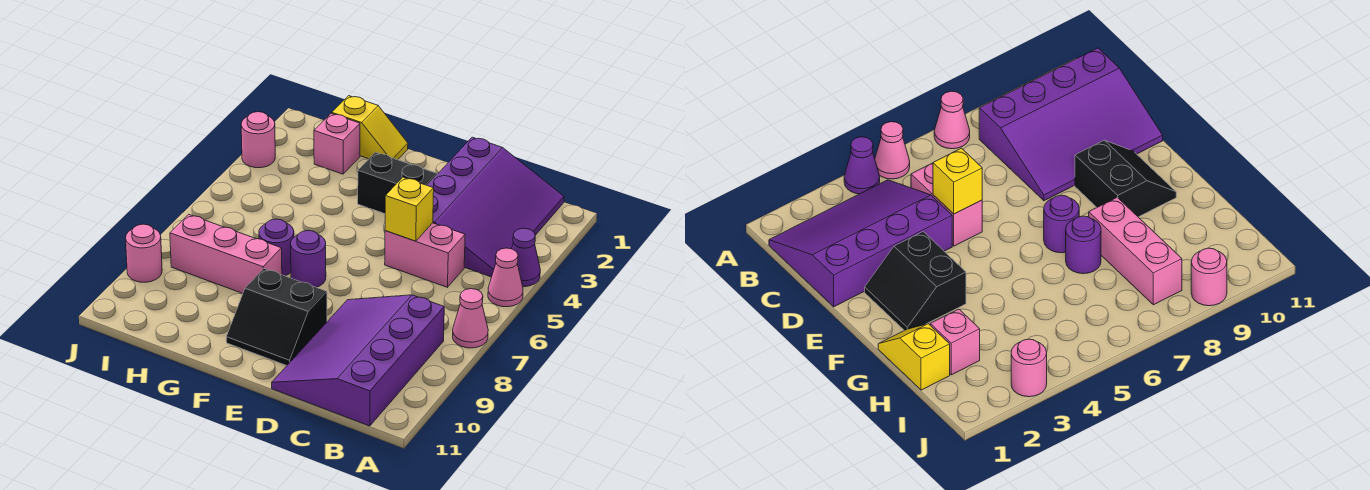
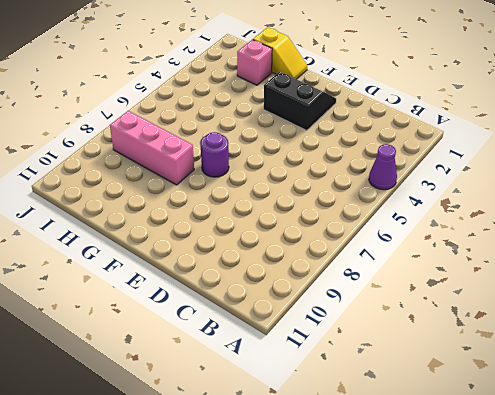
none -> pink cone A5 level 1
none -> pink cone A7 level 1
none -> purple slope B1:D4 level 1 top D

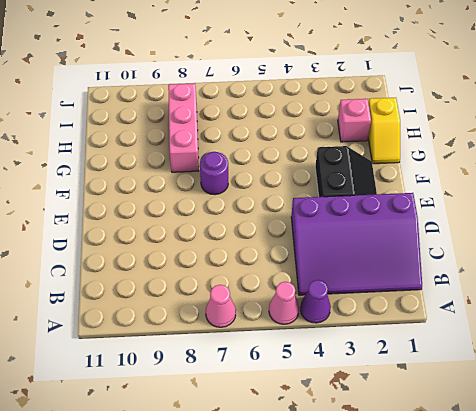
none -> purple slope B8:D11 level 1 top B
none -> pink brick C5:D5 level 1
none -> black slope E9:F10 level 1 top 9

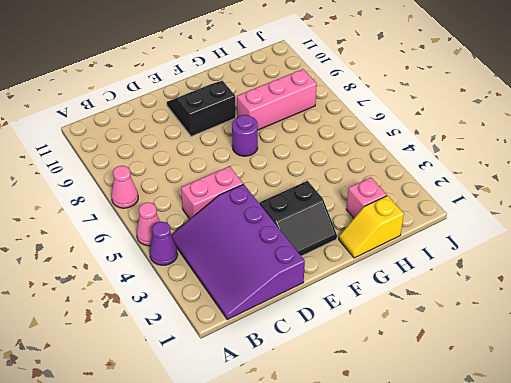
none -> purple slope B8:D11 level 1 top B
none -> purple round brick G7 level 1
none -> pink round brick J3 level 1

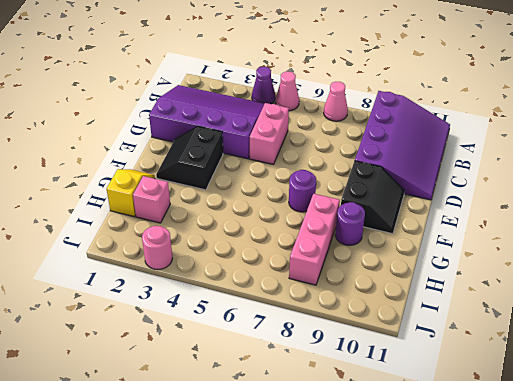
purple slope A9:D11 level 1 top 9 -> purple slope B8:D11 level 1 top B
purple round brick G9 level 1 -> purple round brick G7 level 1
none -> pink round brick J9 level 1
none -> yellow brick D5 level 2

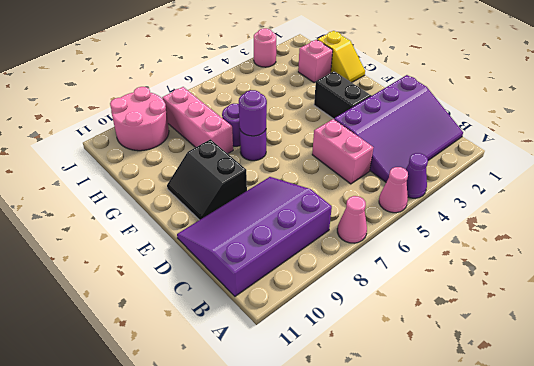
purple round brick F7 level 2 -> none
pink round brick I9:J10 level 1 -> pink round brick J9 level 1
none -> yellow brick D5 level 2

